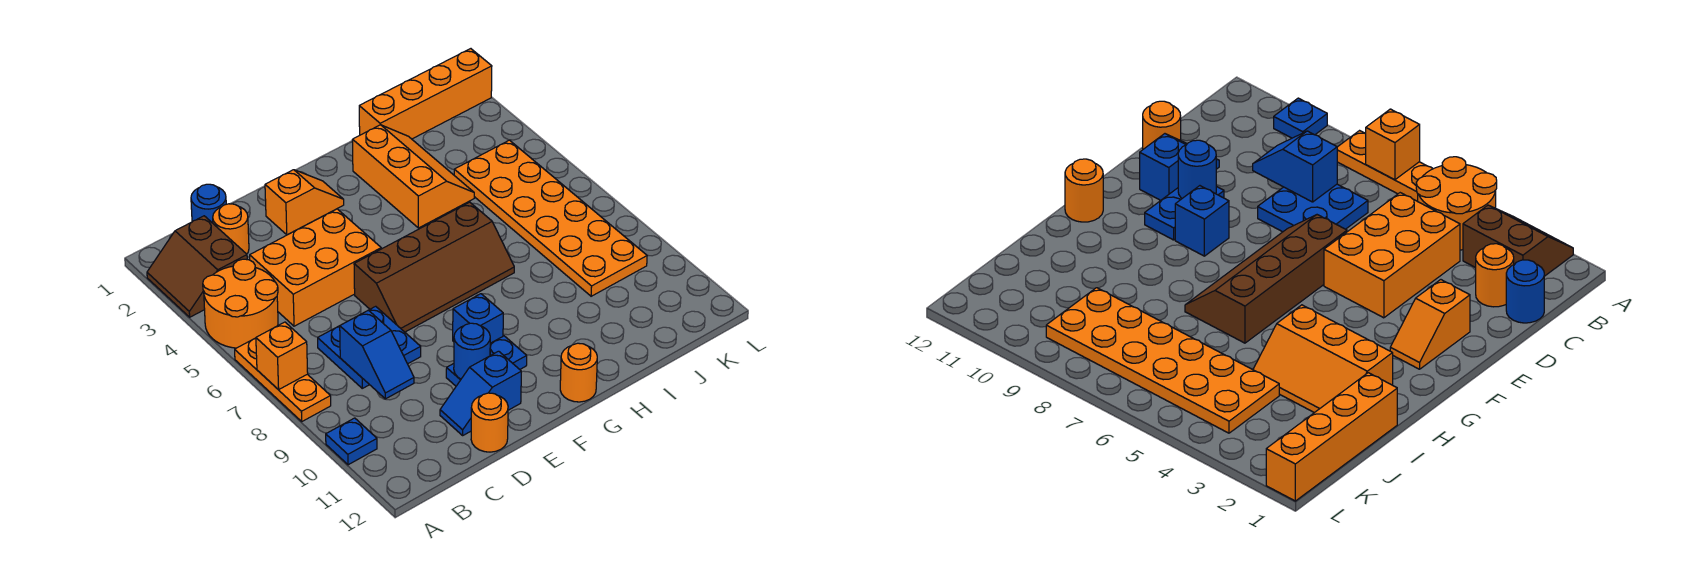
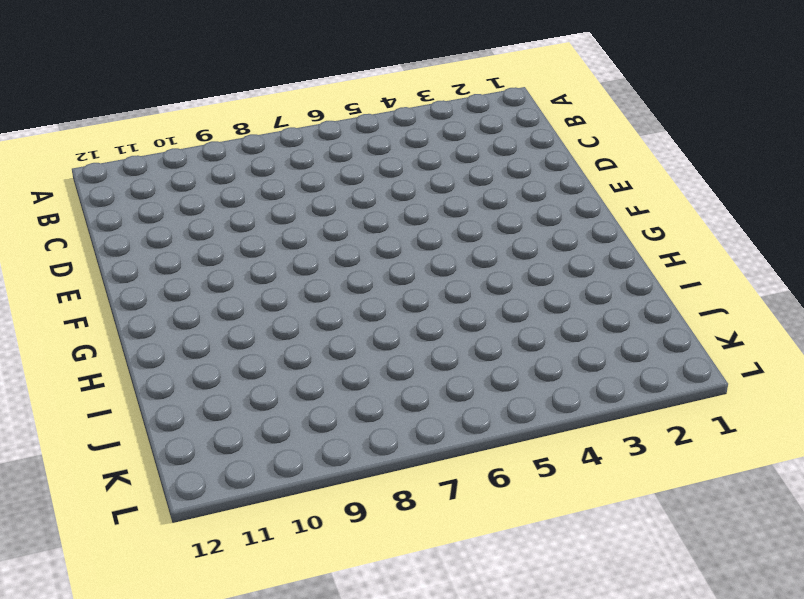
none -> brown slope A2:B3 level 1 top B
none -> orange round brick A4:B5 level 1
none -> orange plate A6:A8 level 1

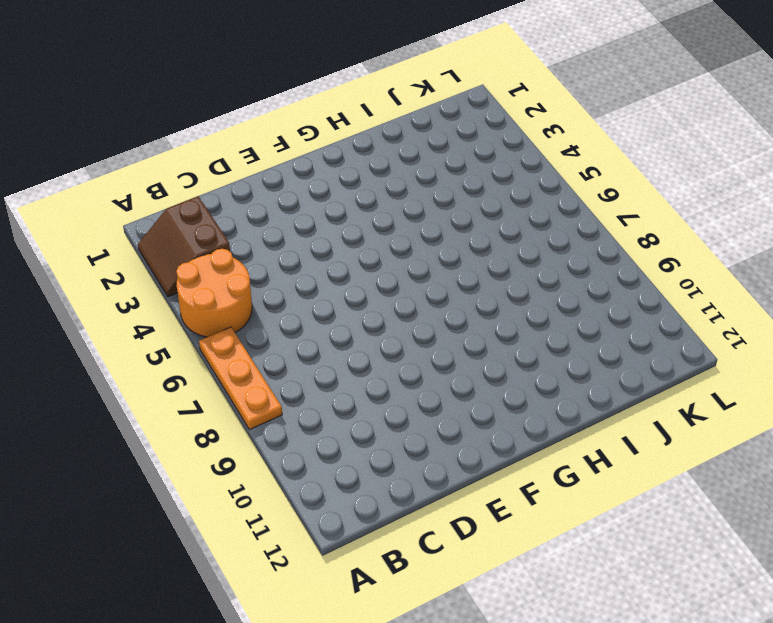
none -> blue plate A10 level 1
none -> blue round brick C1 level 1
none -> orange round brick C2 level 1

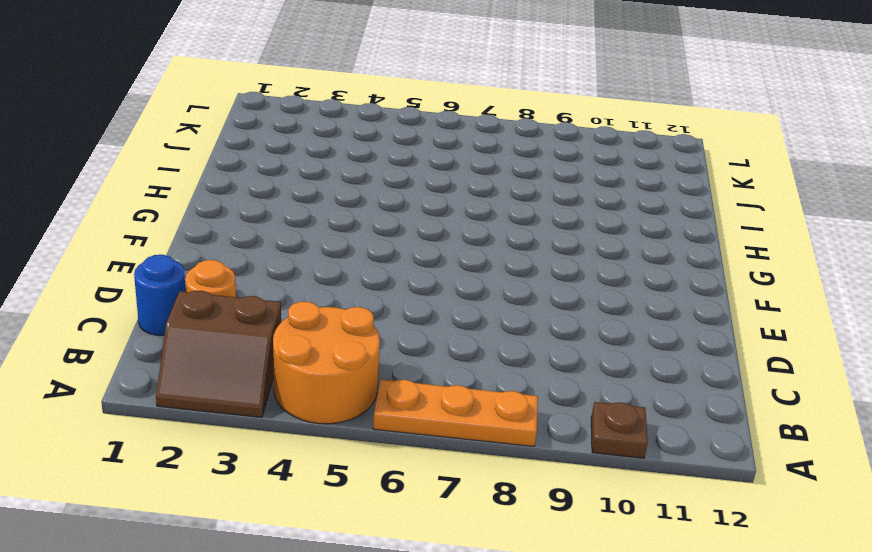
brown plate A10 level 1 -> blue plate A10 level 1
none -> orange brick C4:E5 level 1
none -> blue plate C7:D8 level 1
none -> blue slope D11:E11 level 1 top E

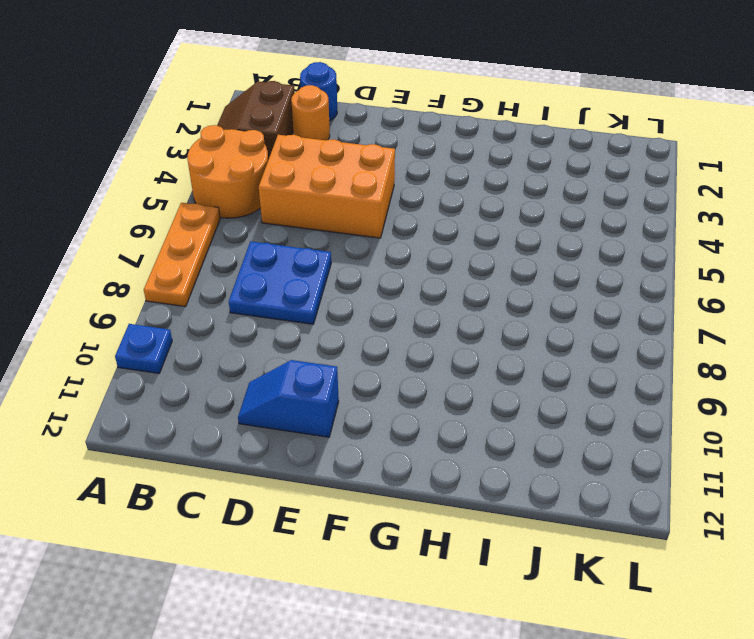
none -> orange round brick D12 level 1
none -> orange slope E2:F2 level 1 top E
none -> brown slope E6:H7 level 1 top 6

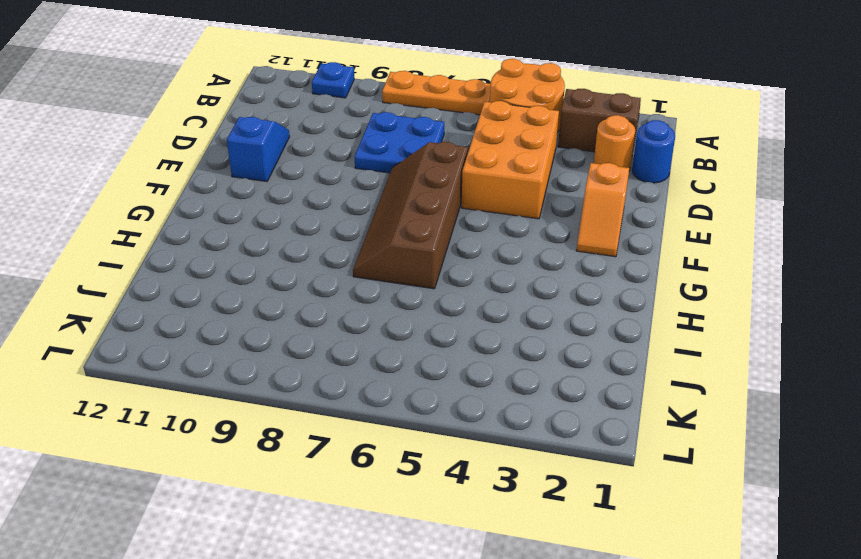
none -> orange round brick D12 level 1
none -> blue plate E10:F10 level 1
none -> blue brick F9 level 1

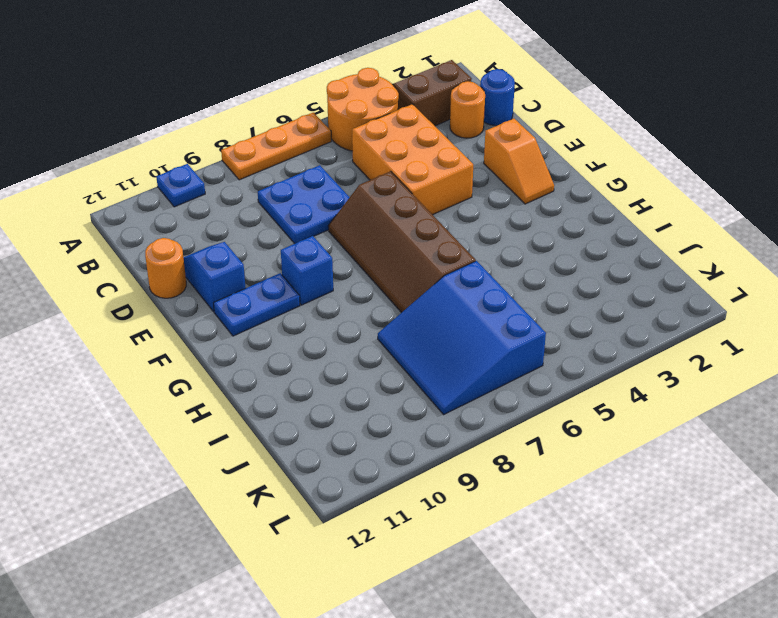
blue plate F10:F11 level 1 -> blue plate E10:F10 level 1
blue slope I6:K8 level 1 top 6 -> orange plate J4:K9 level 1
none -> orange round brick G12 level 1
none -> orange slope H2:I4 level 1 top H
none -> orange brick I1:L1 level 1

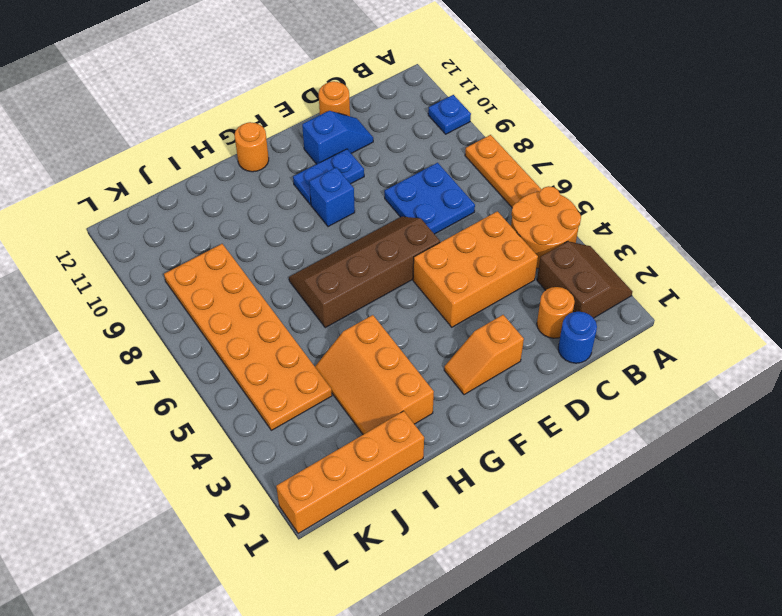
none -> orange brick A7 level 2
none -> blue slope C8:C9 level 2 top 8
none -> blue round brick E10 level 2

